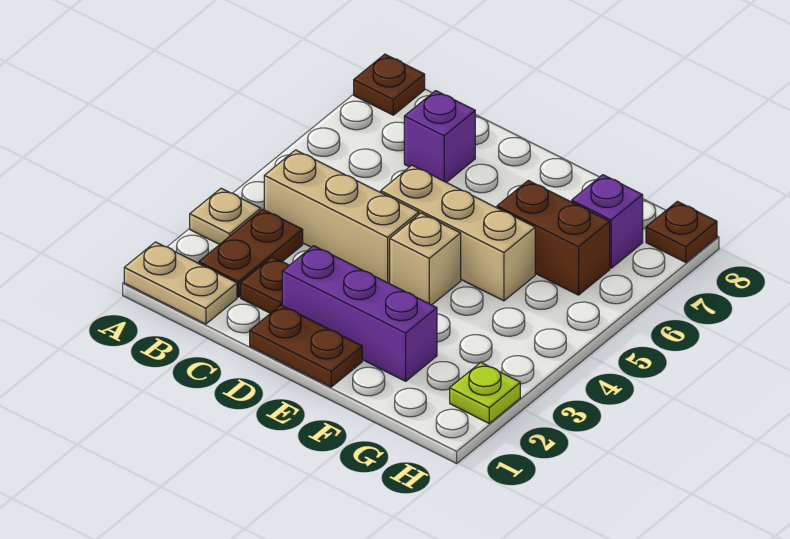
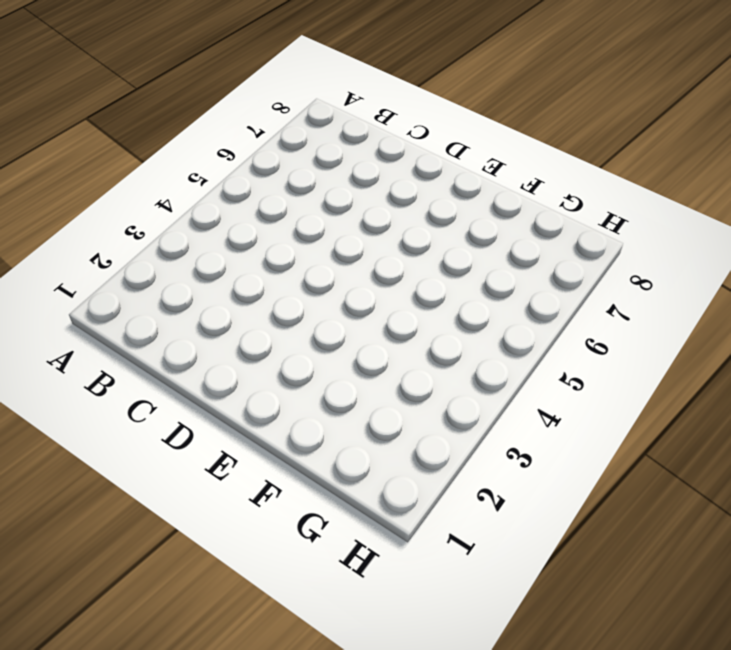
none -> tan plate A1:B1 level 1
none -> tan plate A3 level 1
none -> brown plate A8 level 1

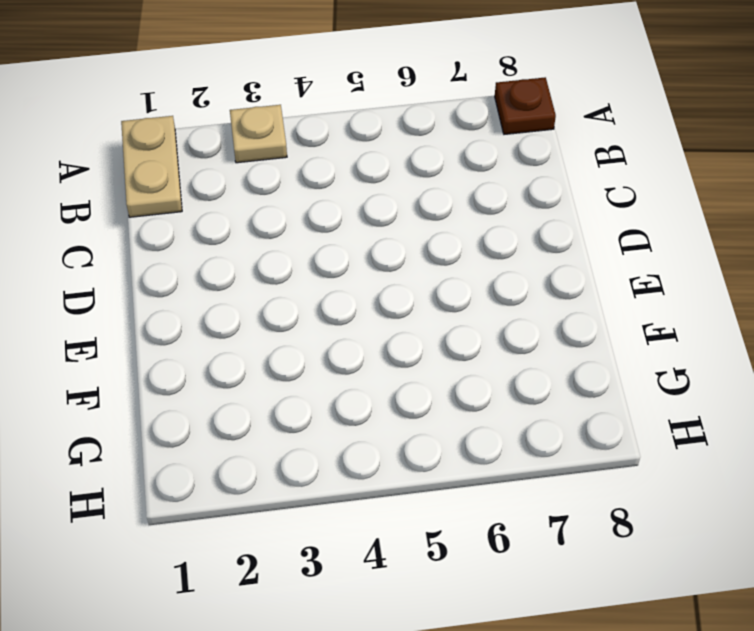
none -> brown plate B2:B3 level 1
none -> tan brick B4:D4 level 1
none -> brown plate C2 level 1

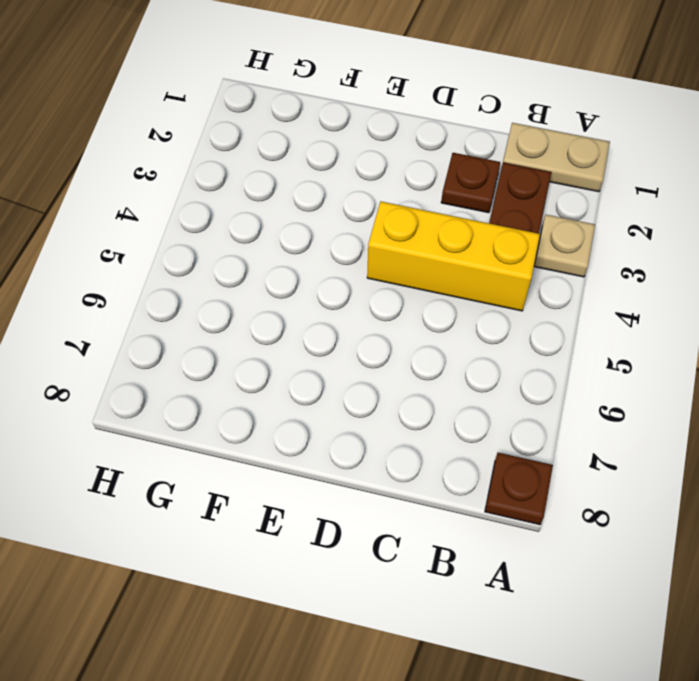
yellow brick B4:D4 level 1 -> tan brick B4:D4 level 1
none -> purple brick C7 level 1
none -> brown plate D1:E1 level 1
none -> purple brick D2:F2 level 1

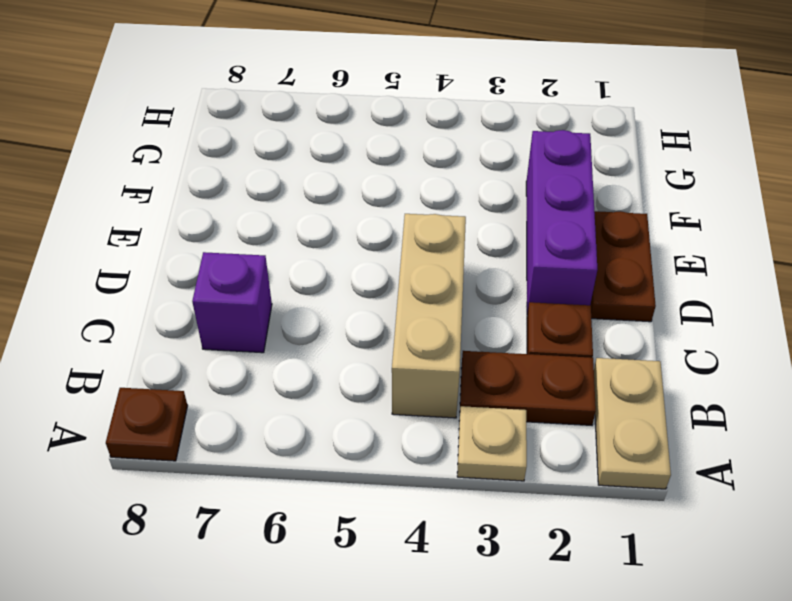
none -> tan brick D5:F5 level 1
none -> tan brick E4 level 1
none -> brown brick F6:G6 level 1

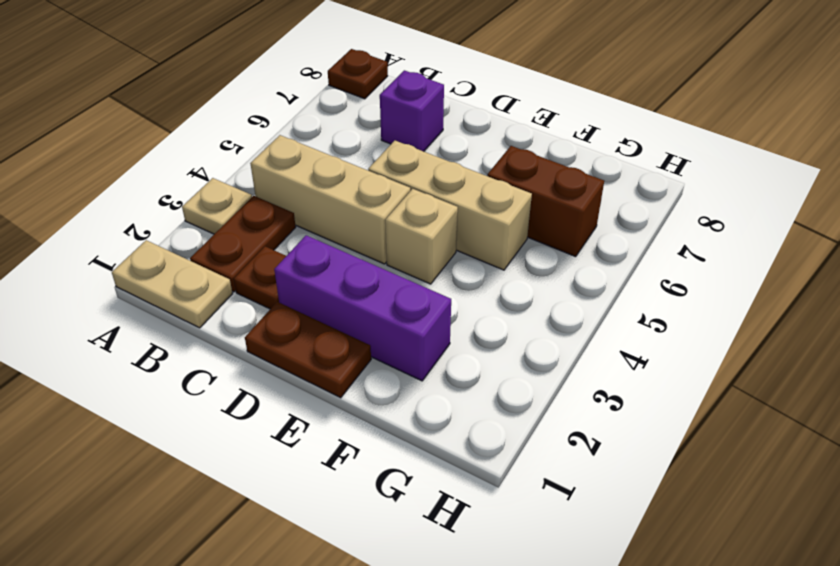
none -> purple brick G7 level 1
none -> lime plate H2 level 1
none -> brown plate H8 level 1

